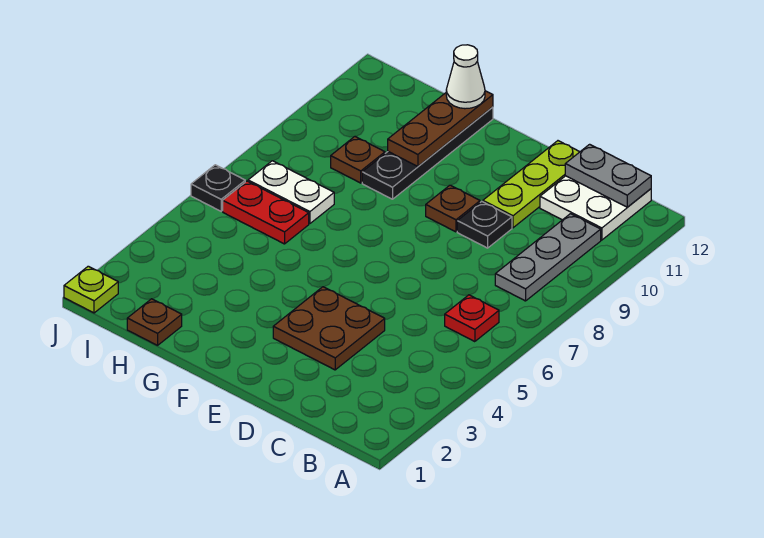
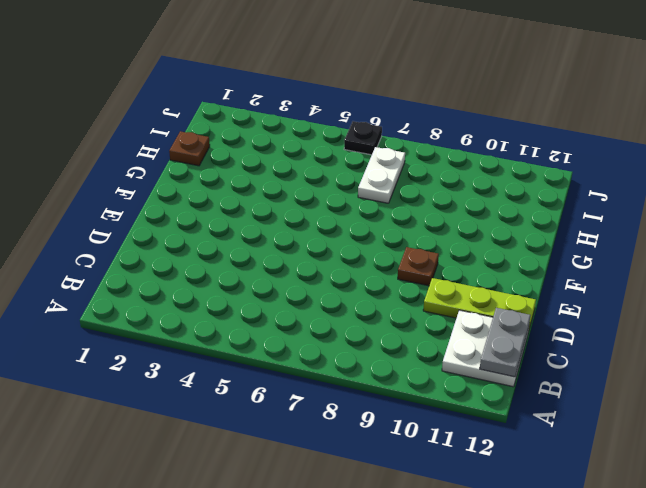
none -> red plate B6 level 1
none -> grey plate B8:B10 level 1
none -> brown plate D3:E4 level 1

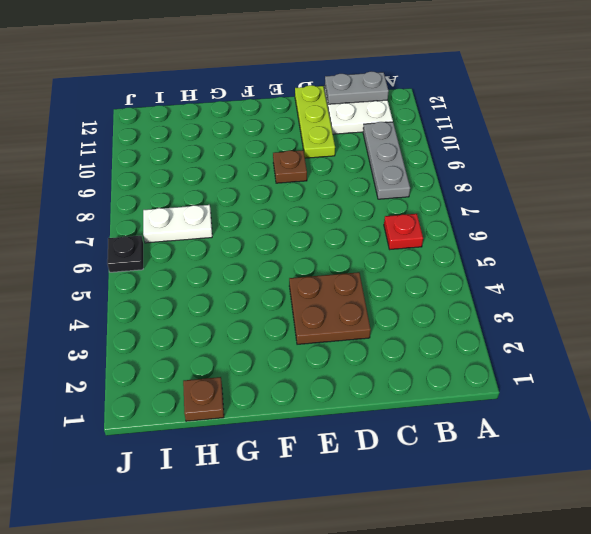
none -> black plate D9 level 1
none -> black plate G9:G12 level 1
none -> red plate H6:I6 level 1

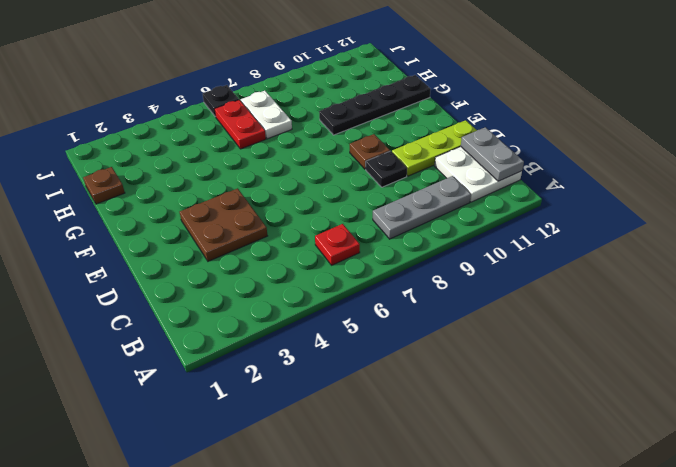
none -> brown plate H9 level 1
none -> lime plate J1 level 1
none -> brown plate G10:G12 level 2

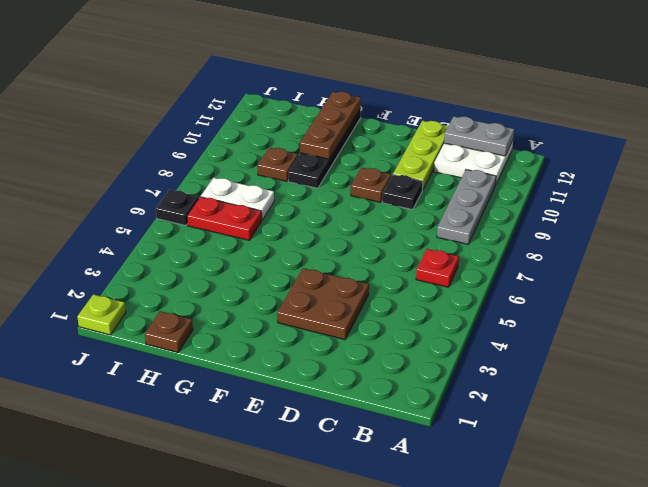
none -> white cone G12 level 3

